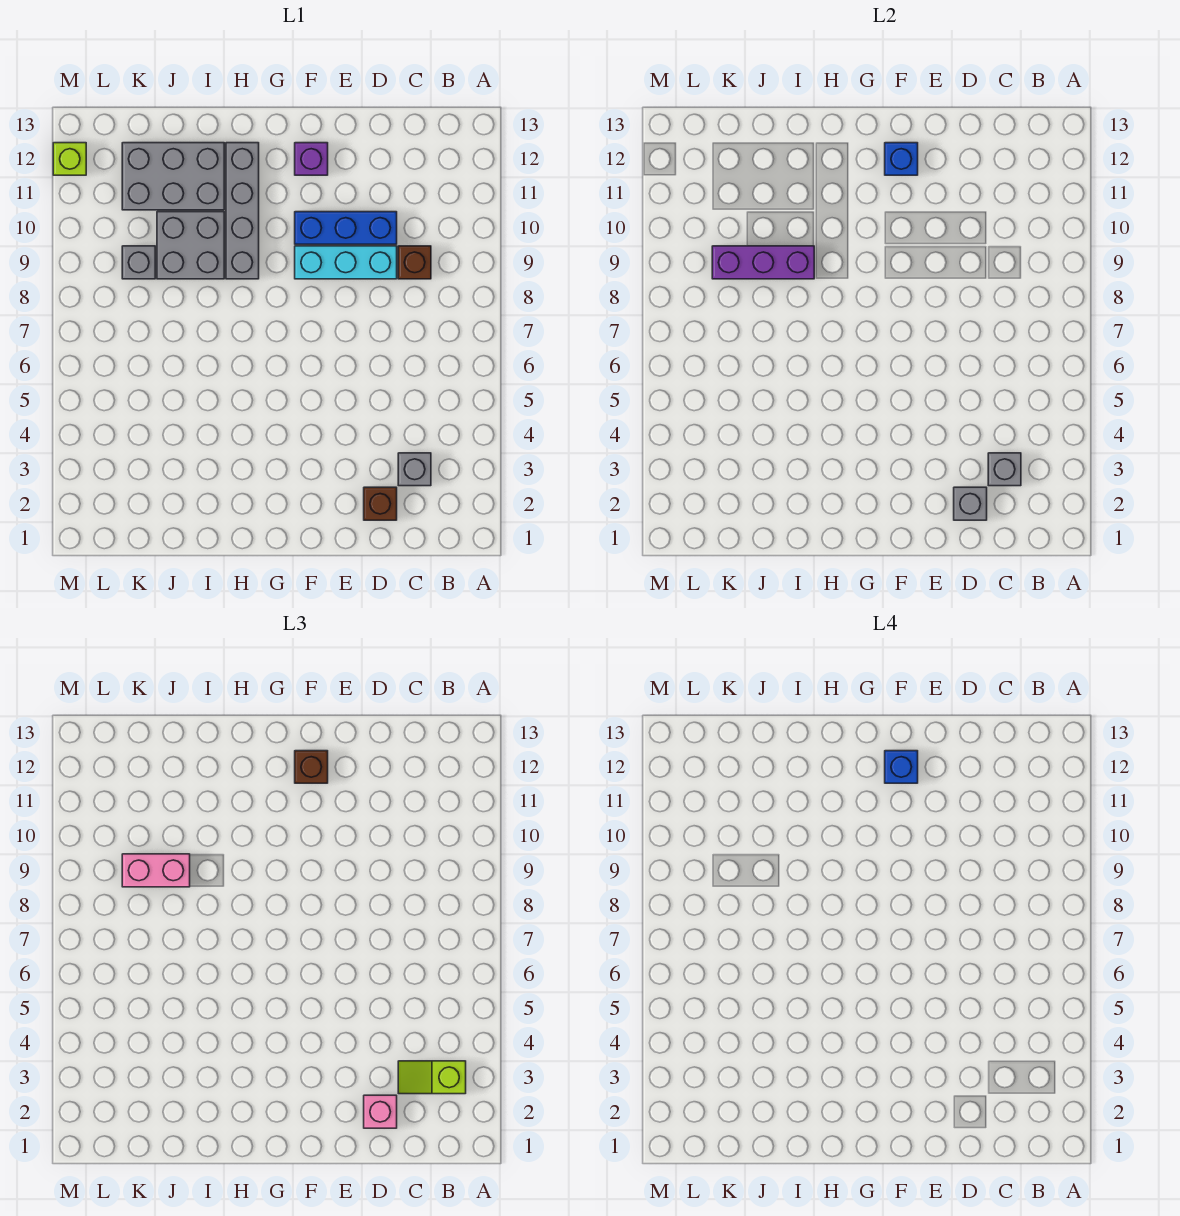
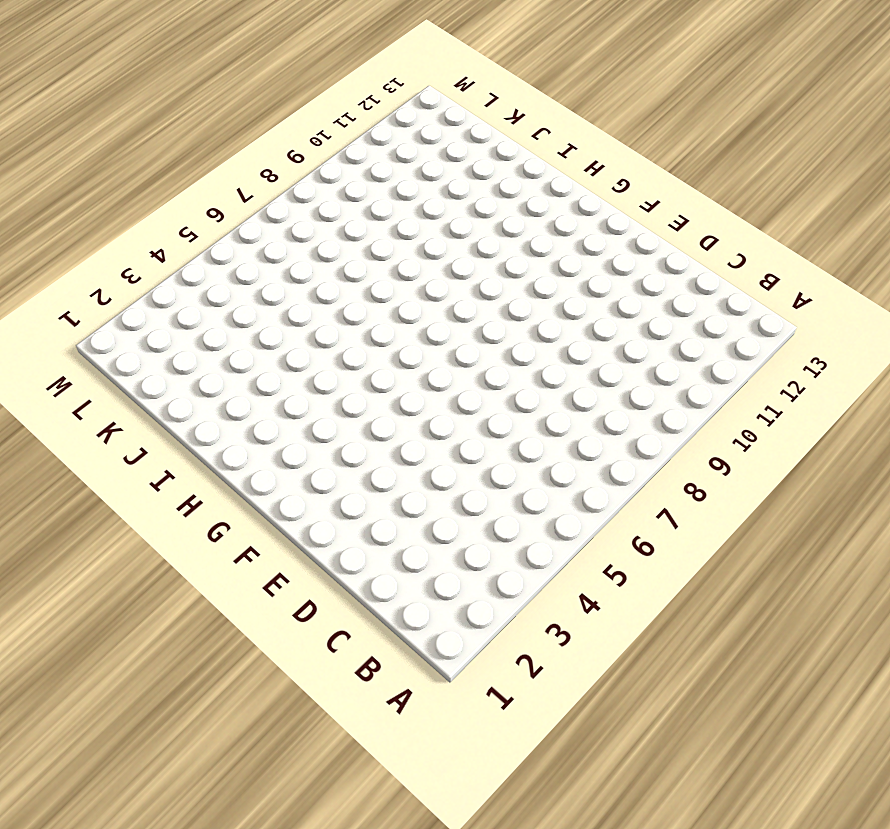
none -> grey brick C3 level 1
none -> brown brick C9 level 1
none -> brown brick D2 level 1

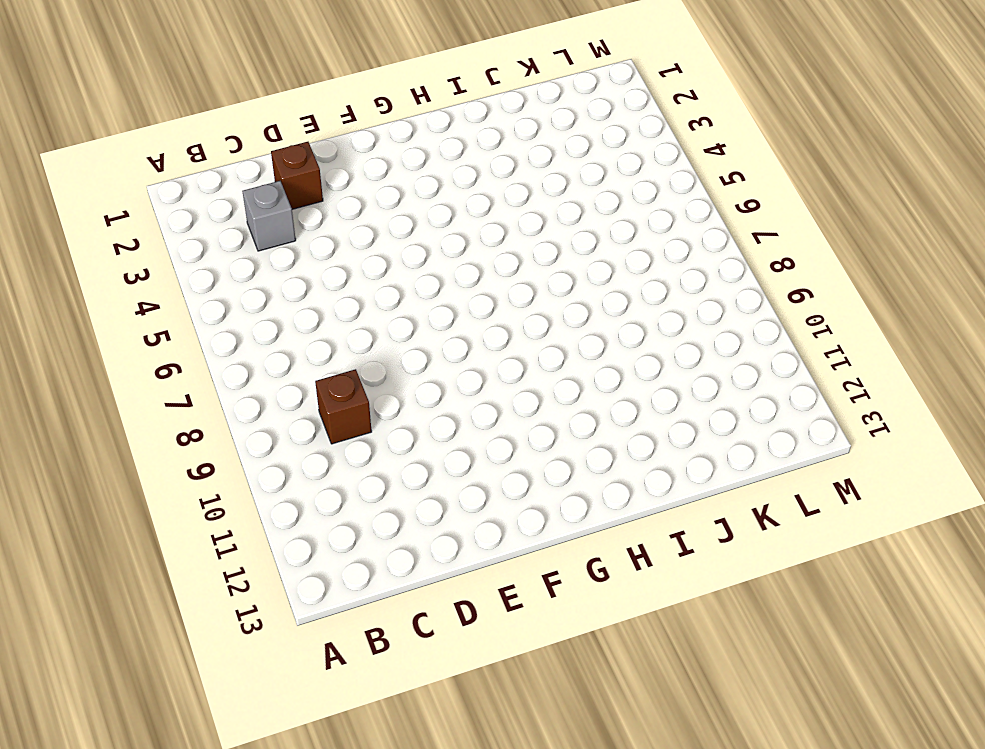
none -> cyan brick D9:F9 level 1
none -> blue brick D10:F10 level 1
none -> purple brick F12 level 1

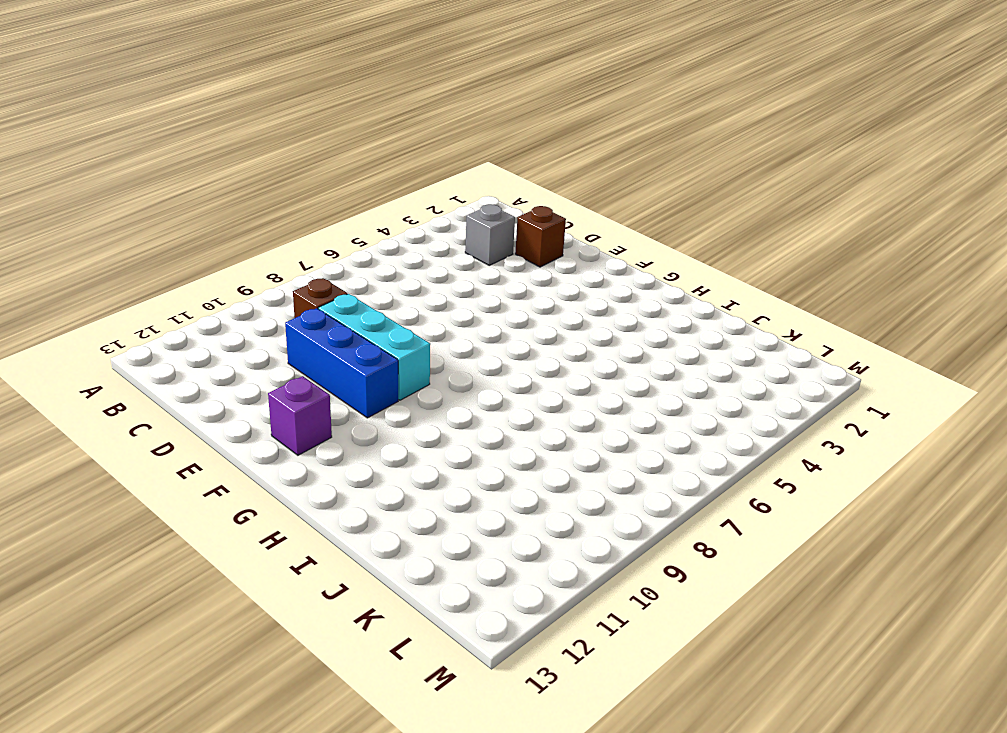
none -> grey brick H9:H12 level 1
none -> grey brick I9:J10 level 1
none -> grey brick I11:K12 level 1

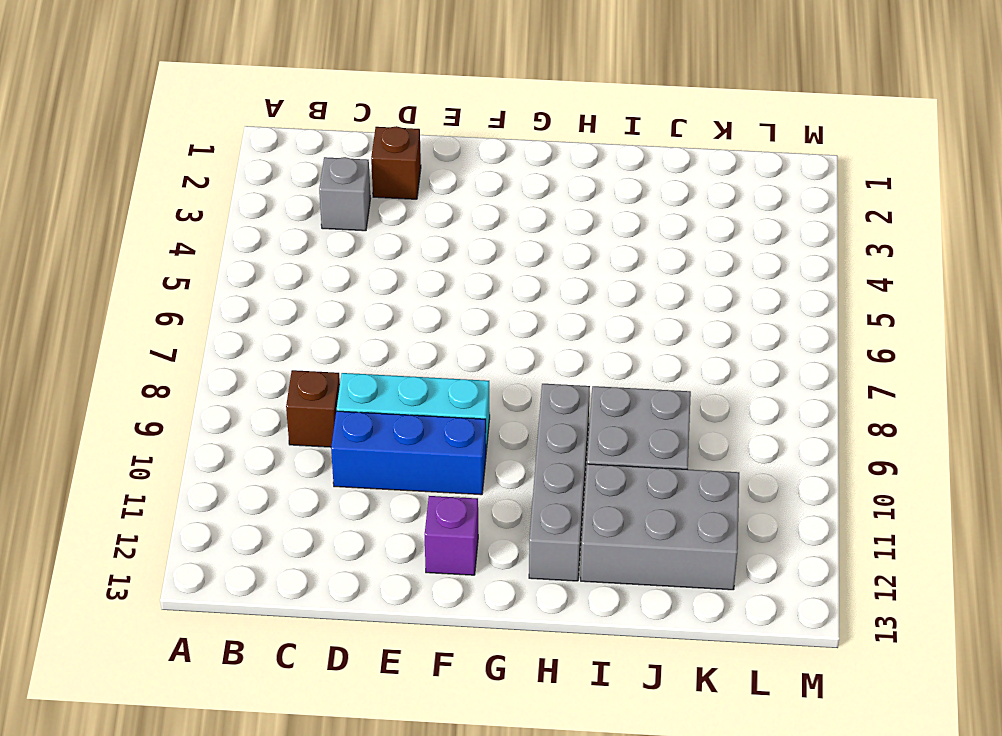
none -> grey brick K9 level 1
none -> lime brick M12 level 1
none -> grey brick C3 level 2

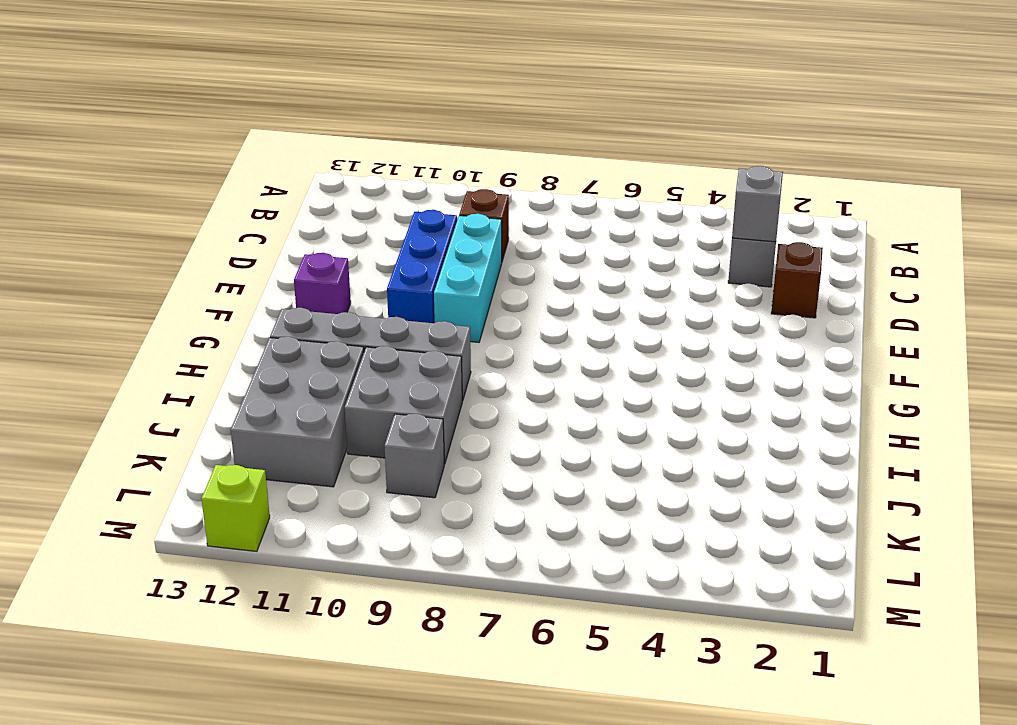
none -> grey brick D2 level 2
none -> blue brick F12 level 2
none -> purple brick I9:K9 level 2

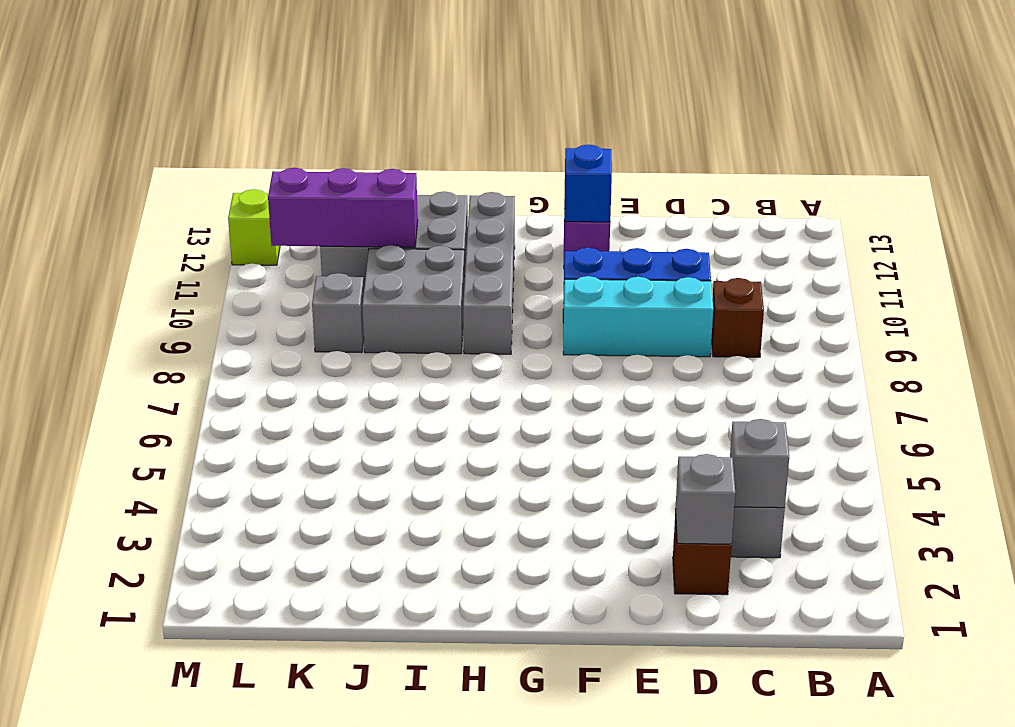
purple brick J11:L11 level 2 -> purple brick I9:K9 level 2
none -> lime slope B3:C3 level 3 top B
none -> pink brick D2 level 3
none -> brown brick F12 level 3

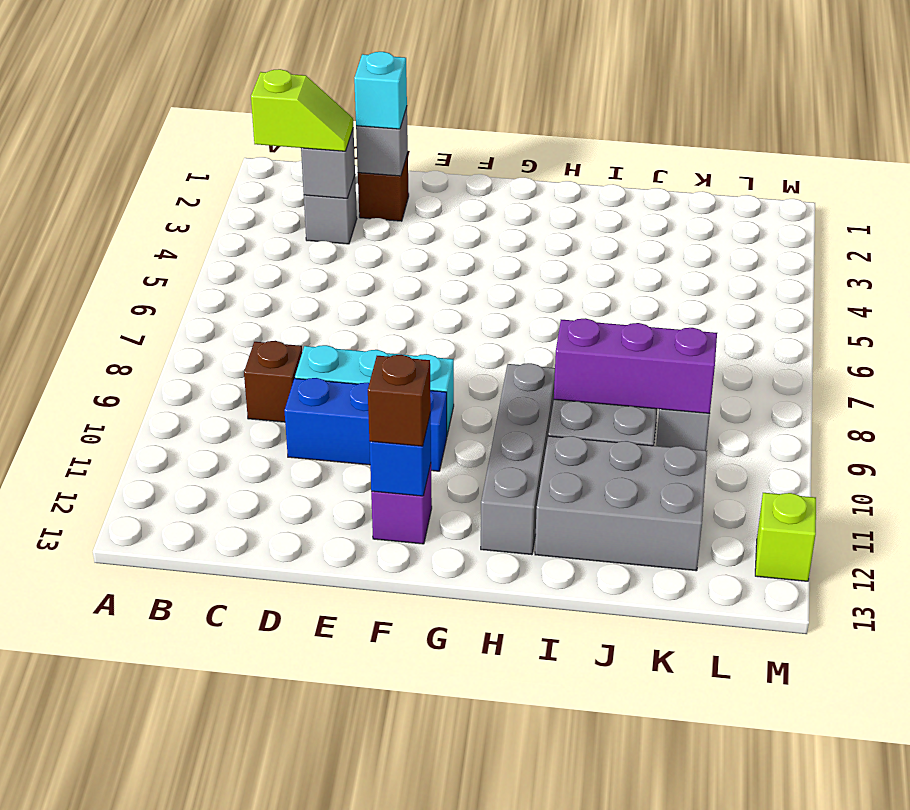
cyan brick D2 level 3 -> pink brick D2 level 3
none -> pink brick J9:K9 level 3
none -> blue brick F12 level 4

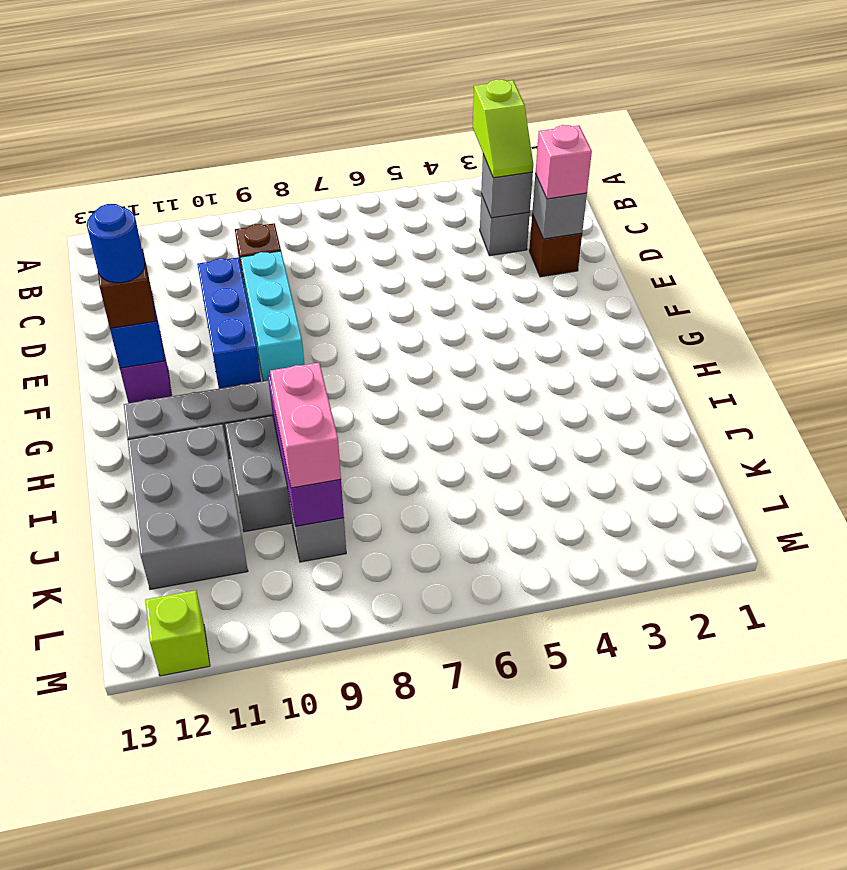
blue round brick F12 level 4 -> blue brick F12 level 4

